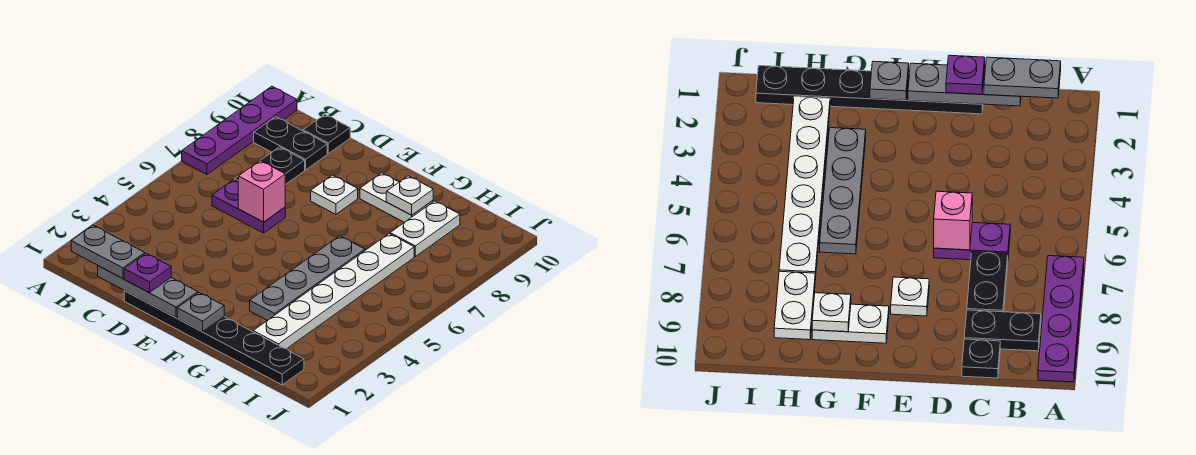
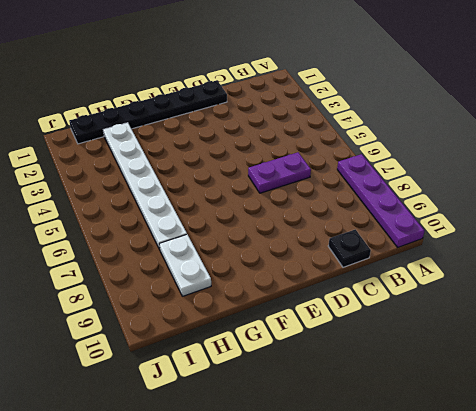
none -> black plate B9:C9 level 1
none -> black plate C7:C8 level 1
none -> white plate E8 level 1

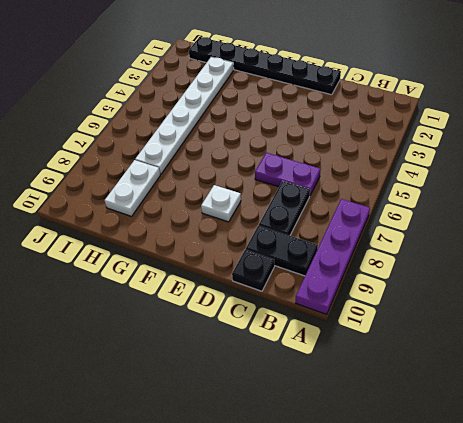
none -> white plate F9:G9 level 1
none -> grey plate G3:G6 level 1
none -> grey plate C1:E1 level 2

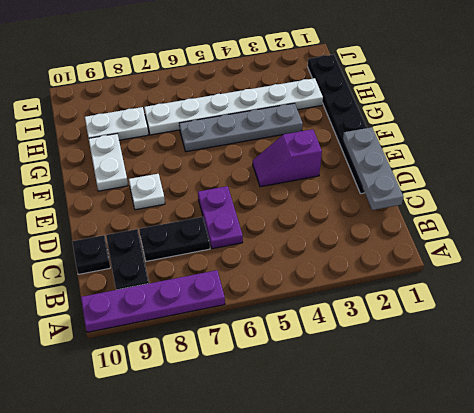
purple slope E3:E4 level 1 top 3 -> none
none -> pink brick D6 level 2
none -> grey plate F1 level 2
none -> white plate G9 level 2

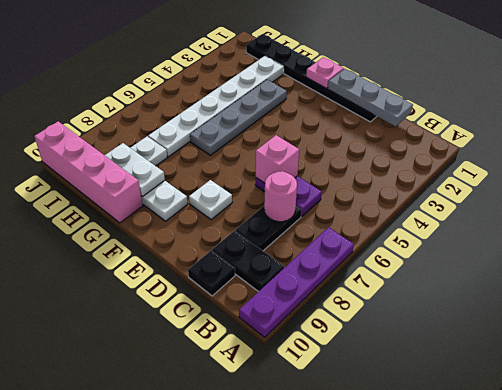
pink round brick C7 level 2 -> none
pink plate F1 level 2 -> grey plate F1 level 2
white plate G9:H9 level 2 -> white plate G9 level 2
pink brick G10:J10 level 1 -> none
none -> grey plate B1:C1 level 3
none -> purple plate D1 level 3

